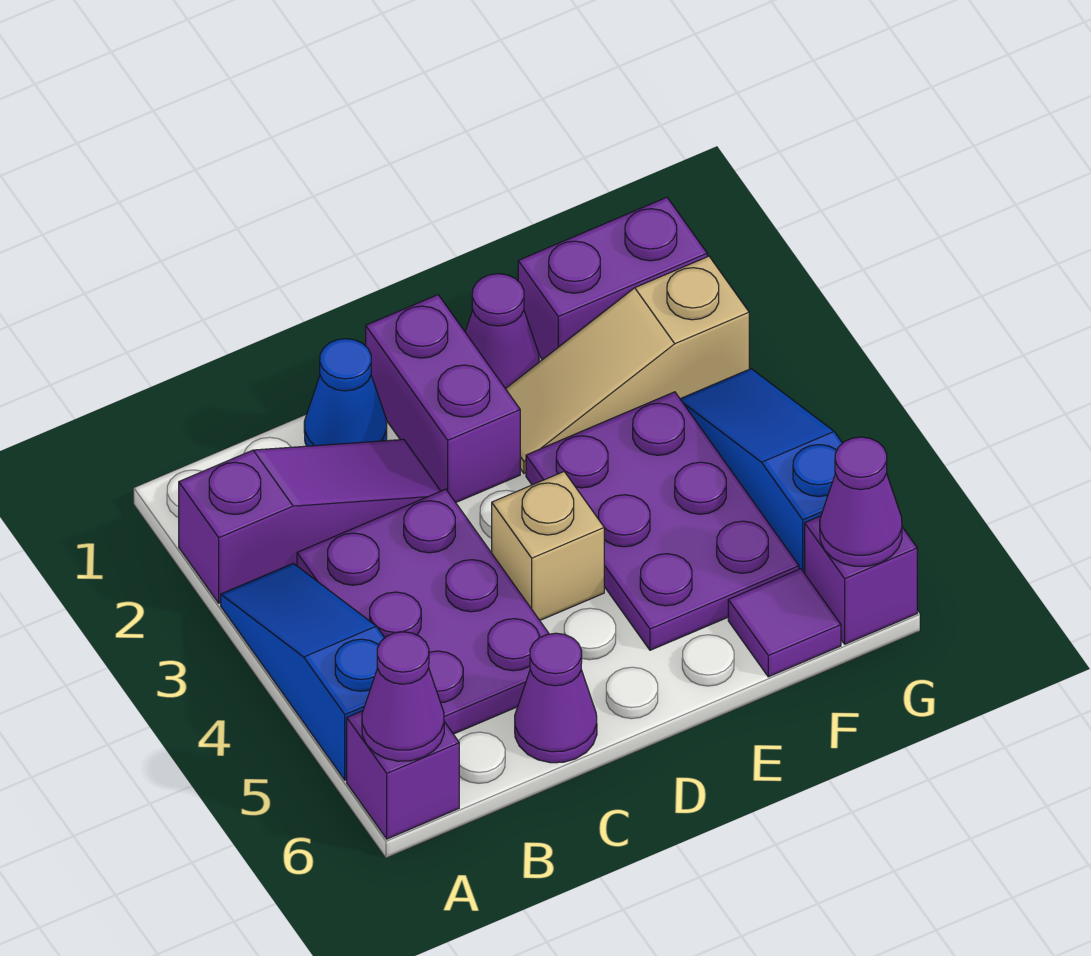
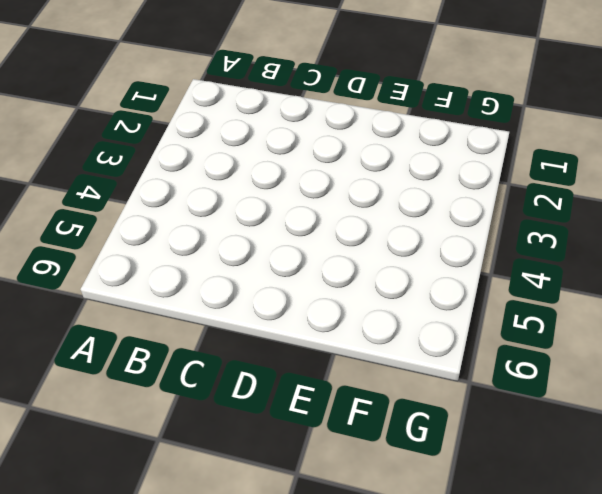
none -> purple slope A2:C2 level 1 top A
none -> blue slope A3:A5 level 1 top 5
none -> purple brick A6 level 1

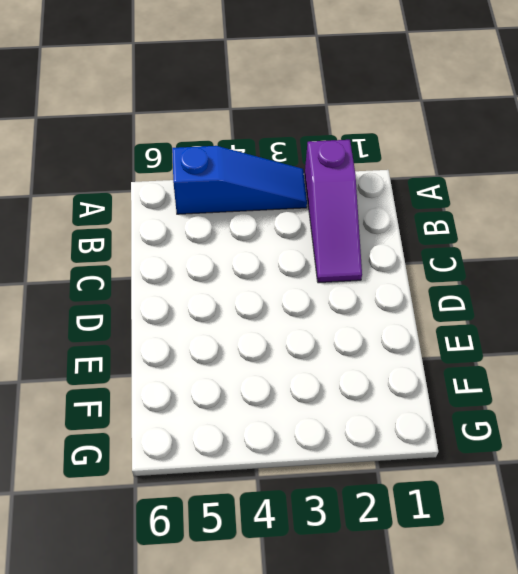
none -> purple brick A6 level 1
none -> purple plate B3:C5 level 1
none -> blue cone C1 level 1

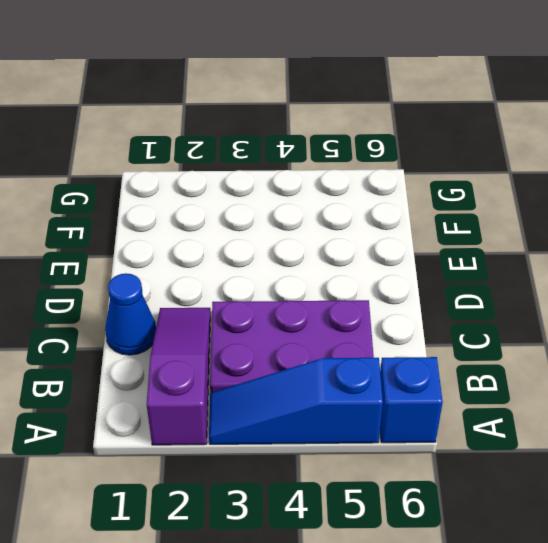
blue brick A6 level 1 -> purple brick A6 level 1
none -> purple cone C6 level 1
none -> purple brick D1:D2 level 1
none -> tan brick D4 level 1

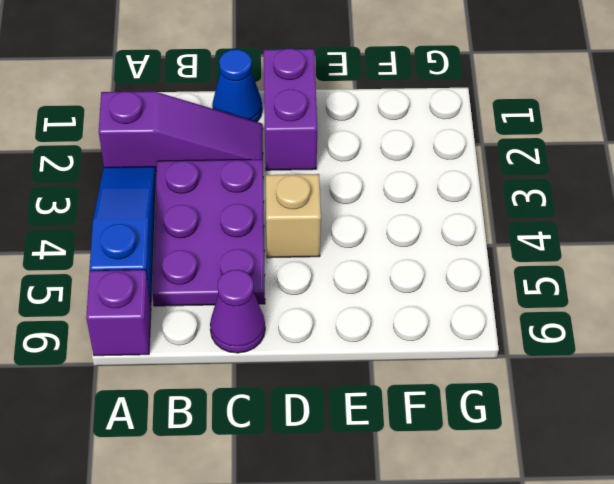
none -> purple cone E1 level 1
none -> tan slope E2:G2 level 1 top G
none -> purple plate E3:F5 level 1

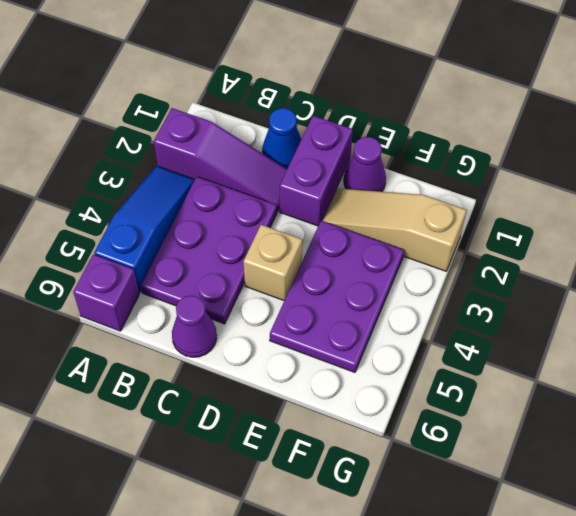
none -> purple brick F1:G1 level 1
none -> purple tile F6 level 1
none -> blue slope G3:G5 level 1 top 5

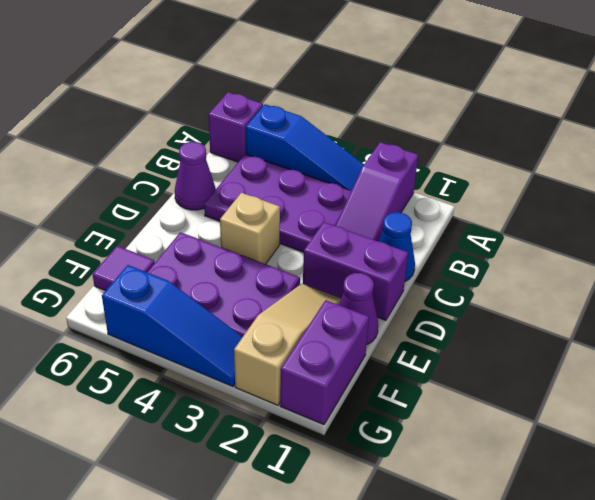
none -> purple brick G6 level 1
none -> purple cone A6 level 2
none -> purple cone G6 level 2

